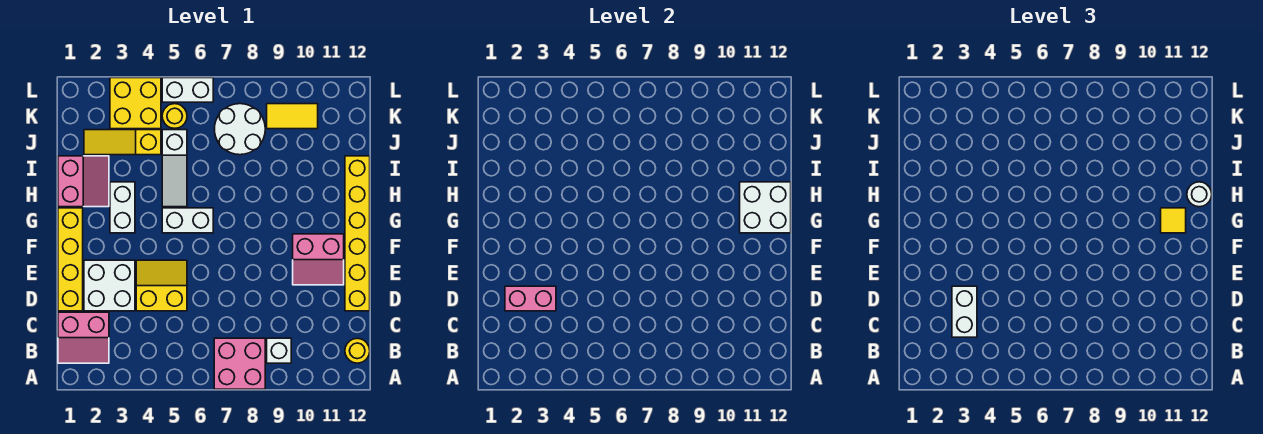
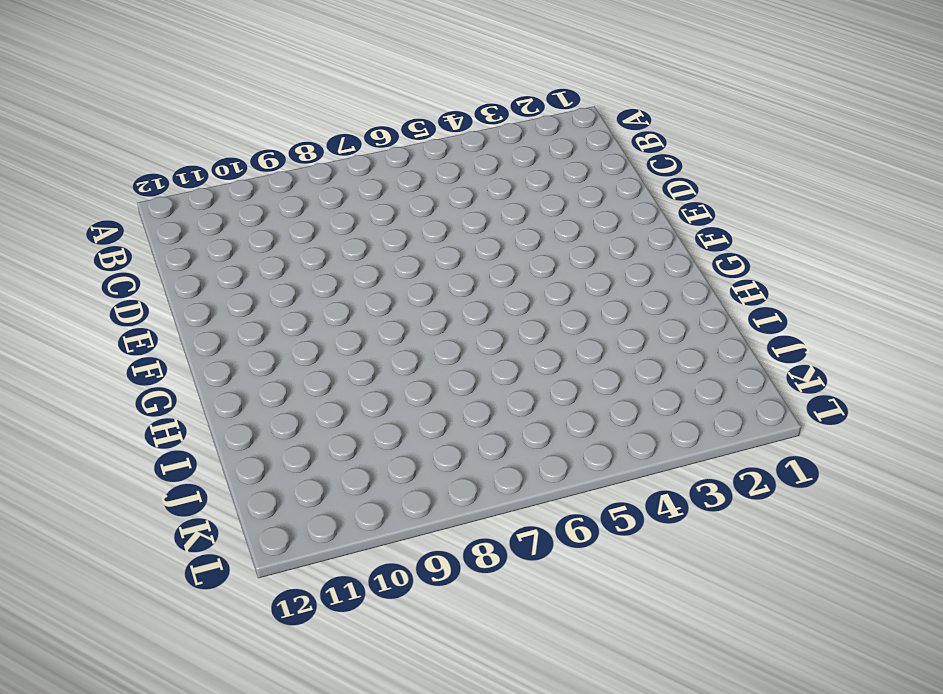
none -> pink brick A7:B8 level 1
none -> pink slope B1:C2 level 1 top C
none -> white brick B9 level 1

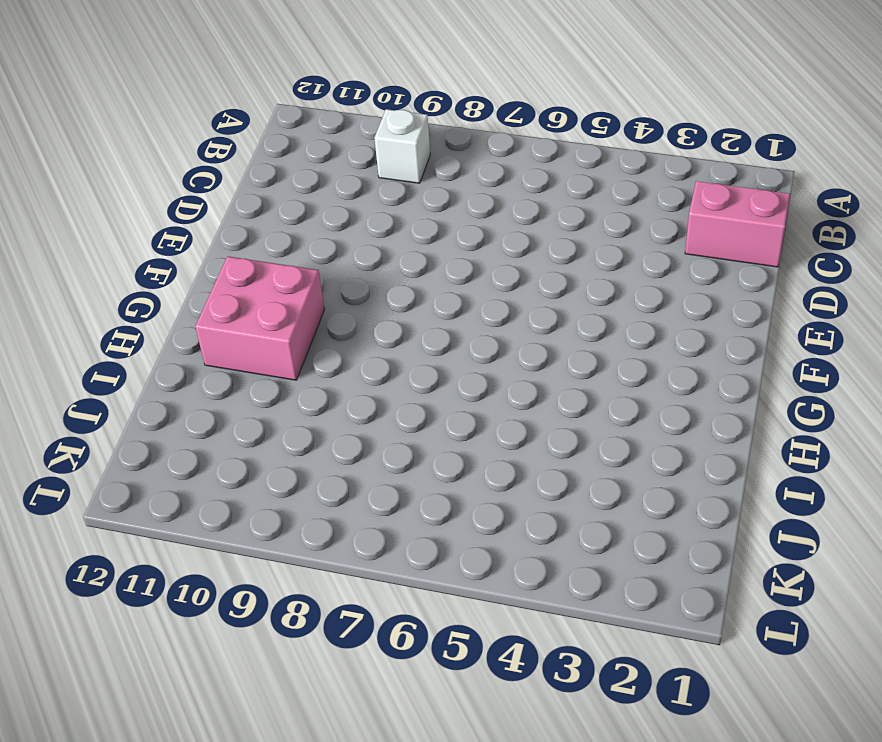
pink brick G10:H11 level 1 -> pink brick A7:B8 level 1
none -> yellow round brick B12 level 1
none -> yellow brick D1:G1 level 1
none -> white brick D2:E3 level 1

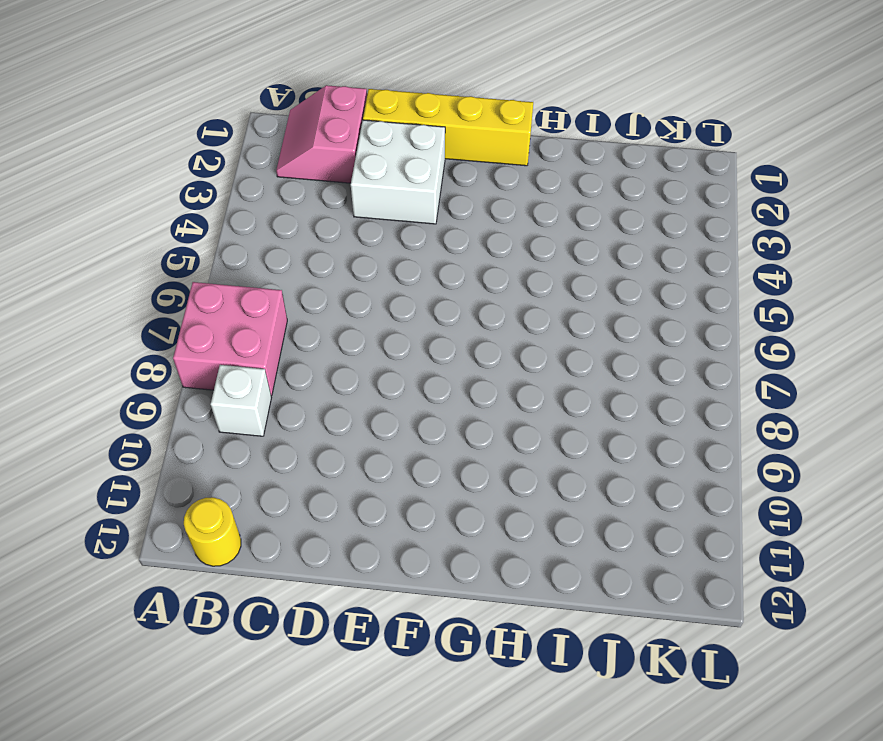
none -> yellow slope D4:E5 level 1 top D
none -> yellow brick D12:I12 level 1
none -> pink slope E10:F11 level 1 top F

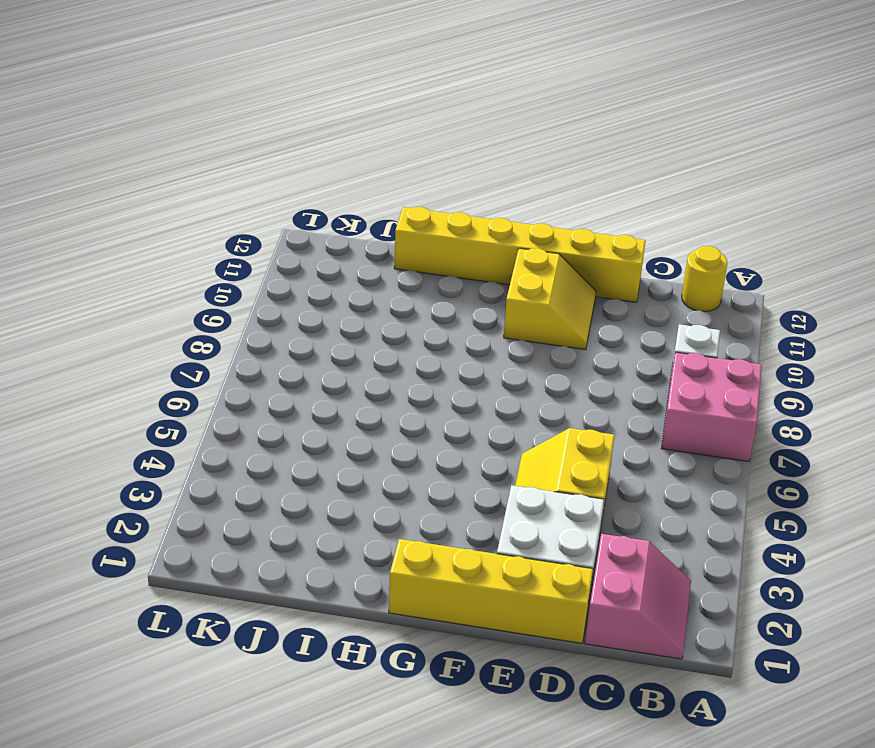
yellow slope E10:F11 level 1 top F -> pink slope E10:F11 level 1 top F
none -> white brick G3:H3 level 1
none -> white brick G5:G6 level 1
none -> pink slope H1:I2 level 1 top 1

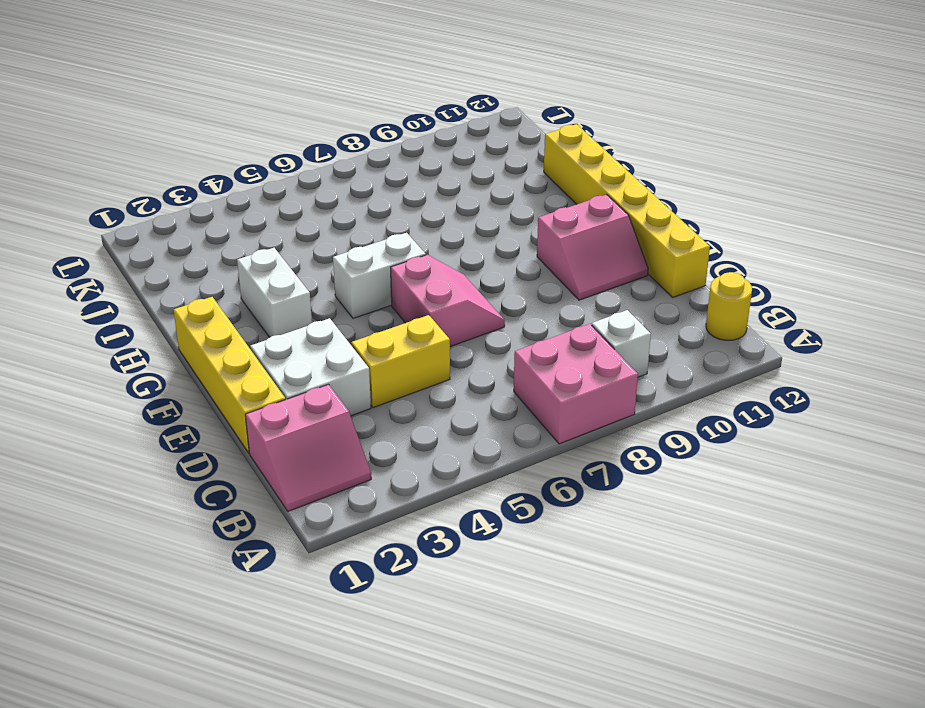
pink slope E6:F7 level 1 top 6 -> pink slope H1:I2 level 1 top 1
none -> white slope H5:J5 level 1 top J
none -> yellow slope J2:J4 level 1 top 4
none -> white round brick J7:K8 level 1

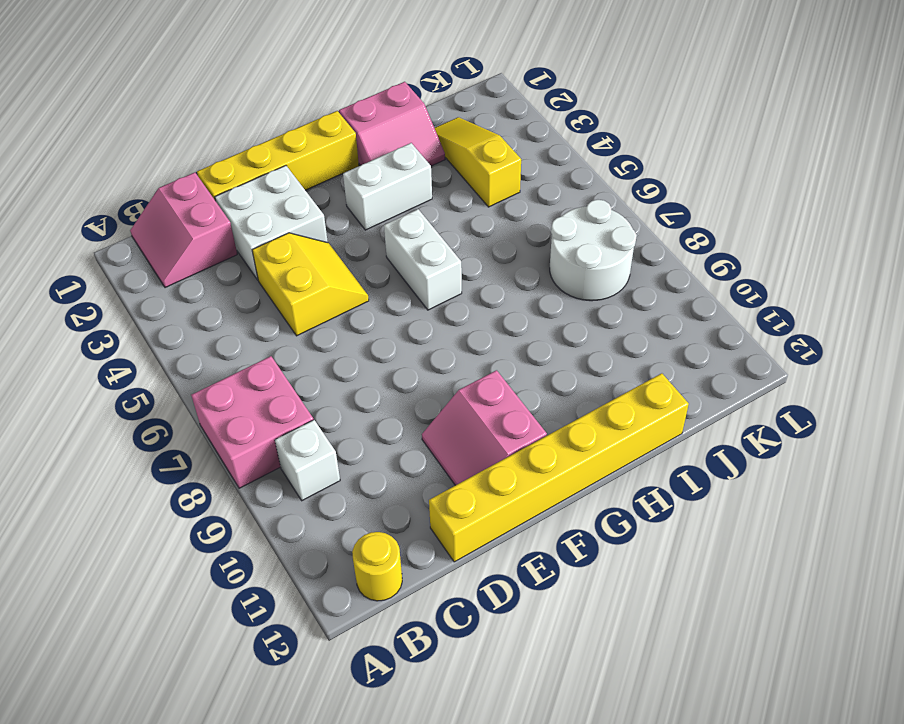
none -> white slope H5:J5 level 1 top J
none -> yellow brick K3:L4 level 1
none -> yellow round brick K5 level 1

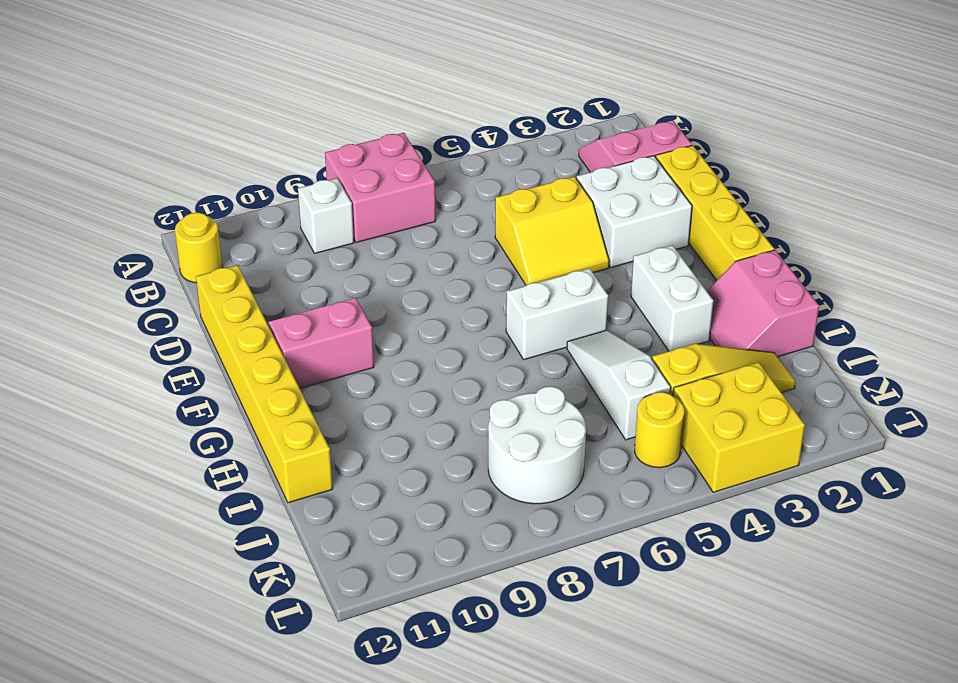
none -> yellow tile K9:K10 level 1
none -> white brick L5:L6 level 1
none -> pink brick D2:D3 level 2

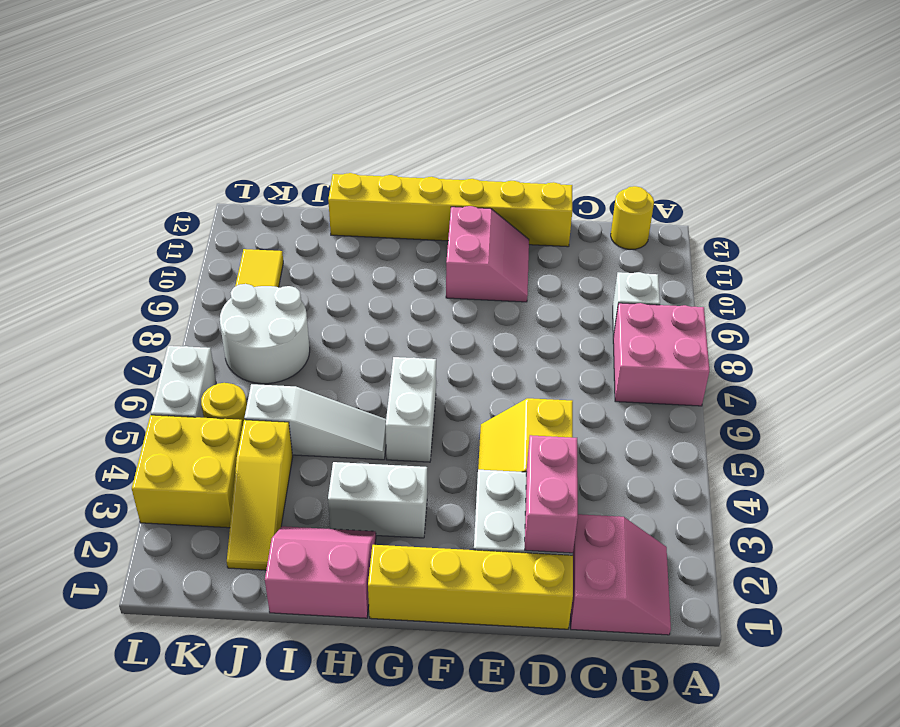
none -> white brick G11:H12 level 2
none -> white brick C3:D3 level 3
none -> yellow tile G11 level 3

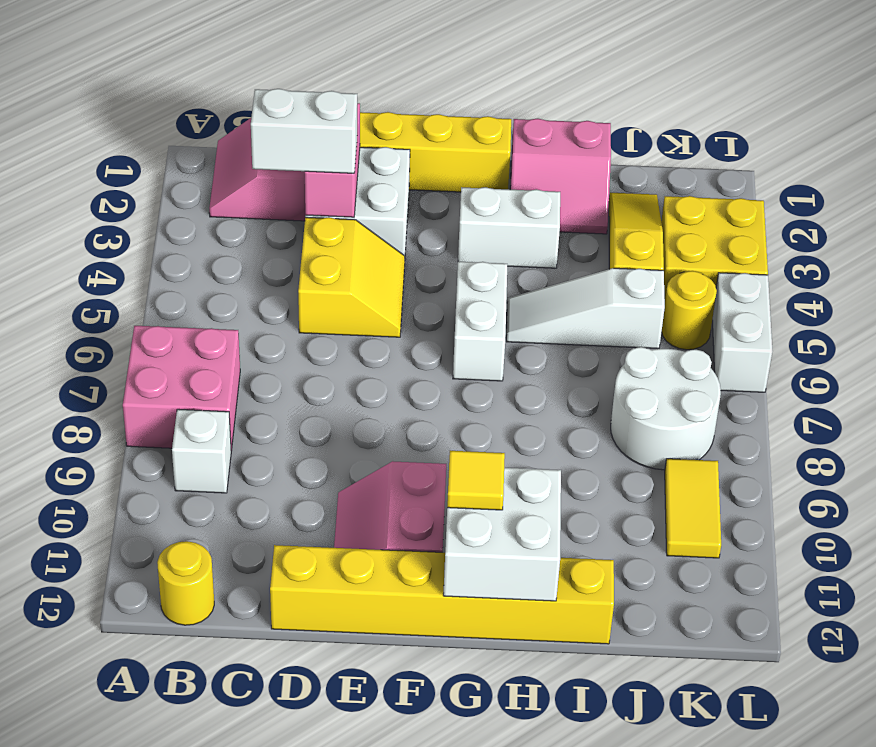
none -> white round brick H12 level 3

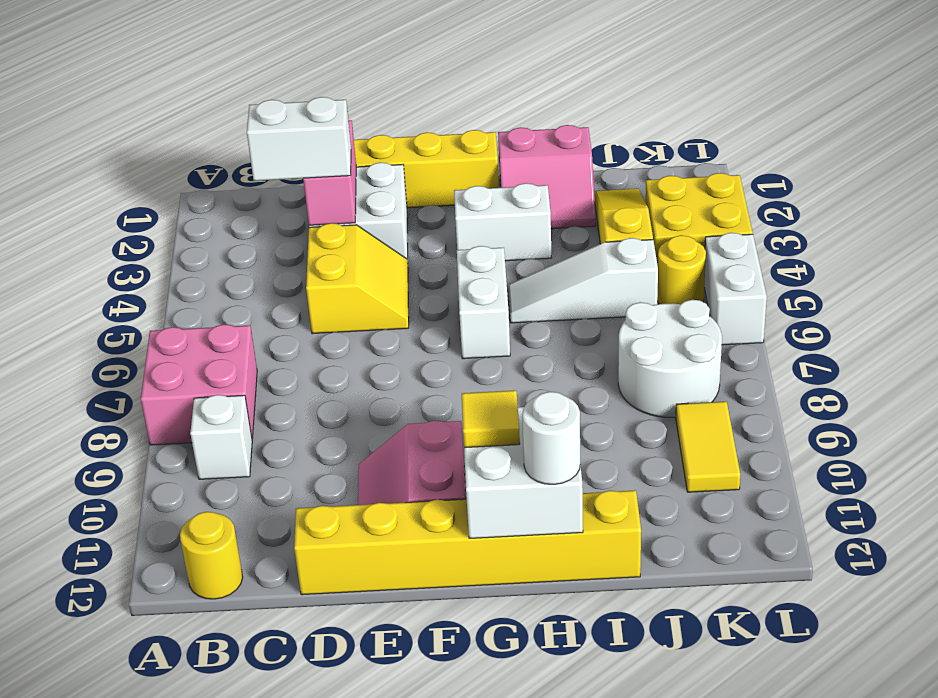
none -> pink slope B1:C2 level 1 top C

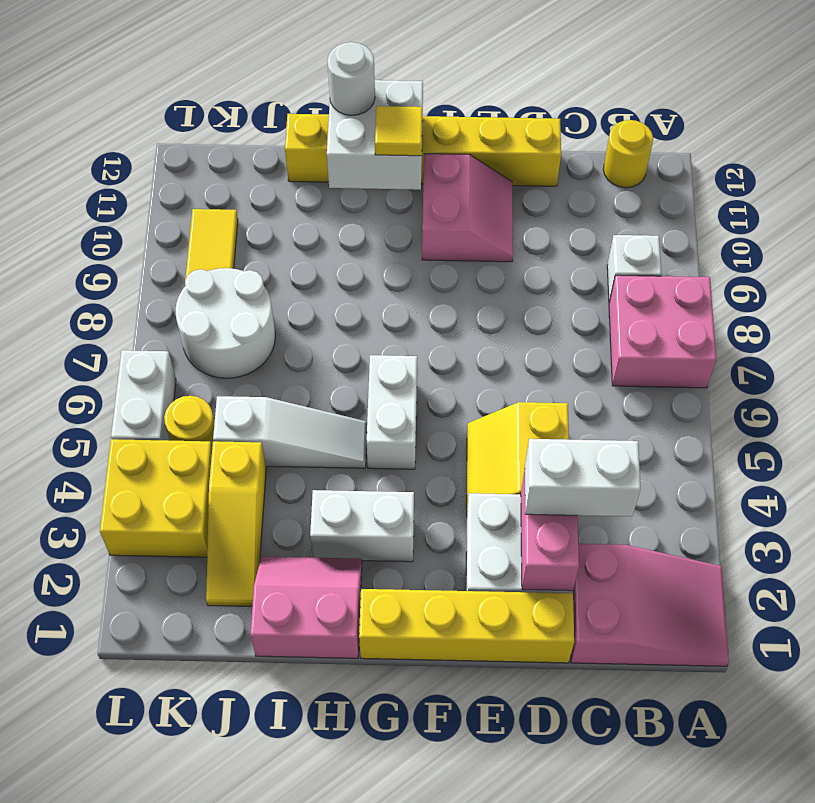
pink slope A1:C2 level 1 top C -> pink slope B1:C2 level 1 top C

